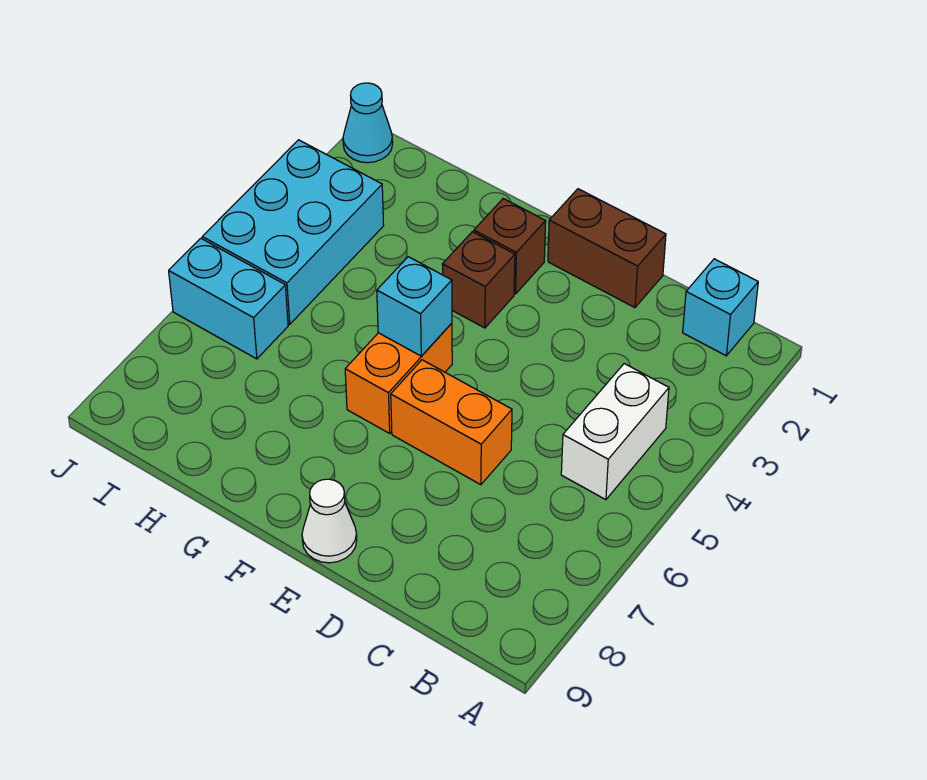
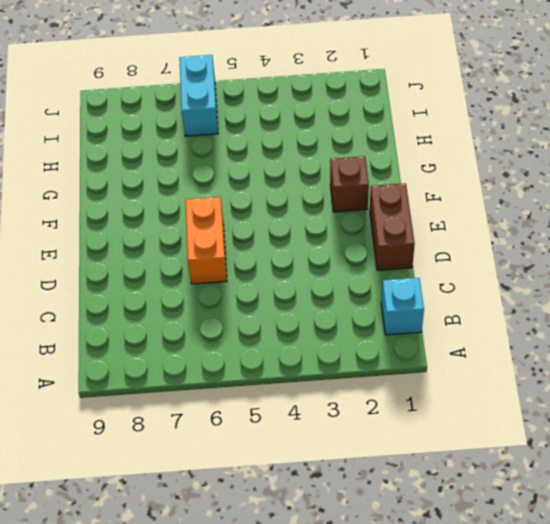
none -> white brick B4:B5 level 1
none -> white cone E9 level 1
none -> brown brick F3 level 1

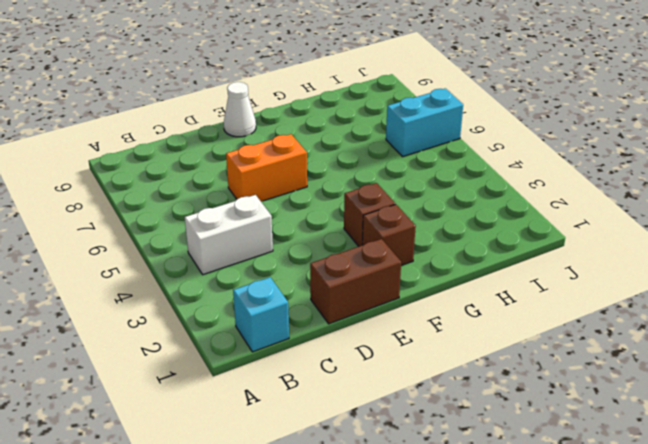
white brick B4:C4 level 1 -> white brick B4:B5 level 1
none -> orange brick F5:F6 level 1
none -> cyan brick I3:J5 level 1
none -> cyan cone J1 level 1

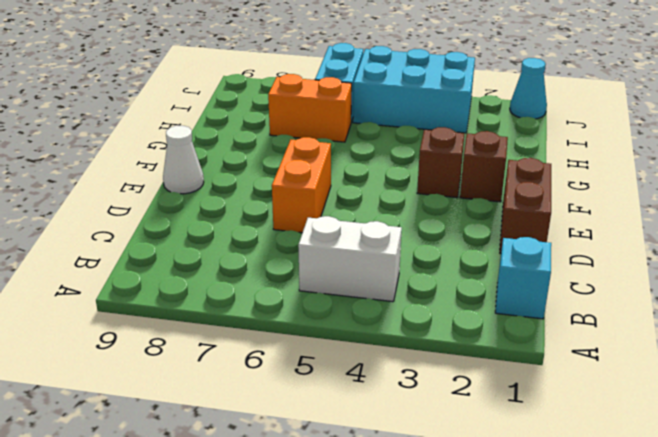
orange brick H6:H7 level 1 -> orange brick F5:F6 level 1
none -> cyan brick F5 level 2

